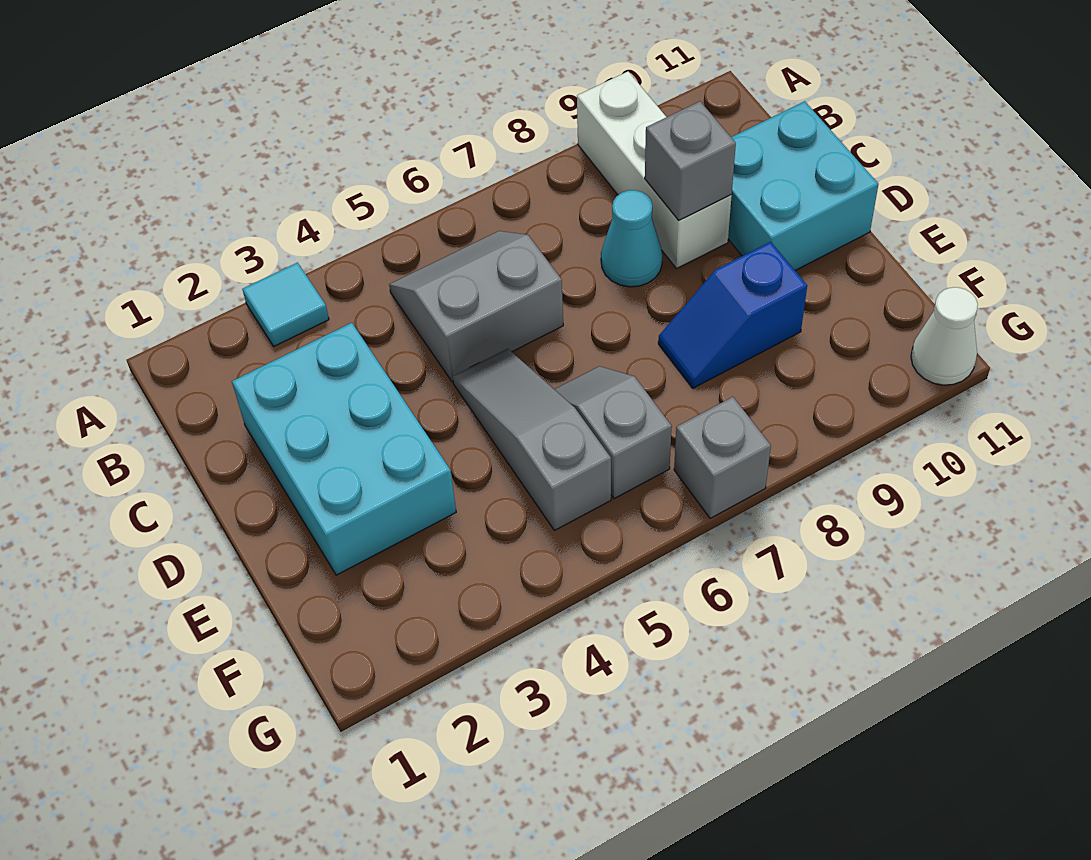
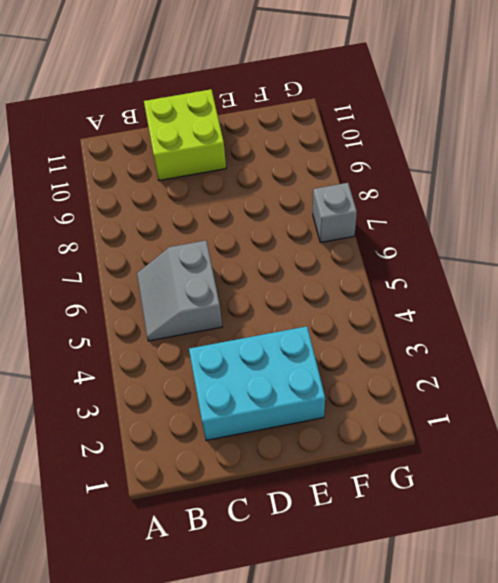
lime brick C10:D11 level 1 -> cyan brick C10:D11 level 1
none -> cyan tile A3 level 1
none -> white brick A9:C9 level 1
none -> cyan cone C8 level 1

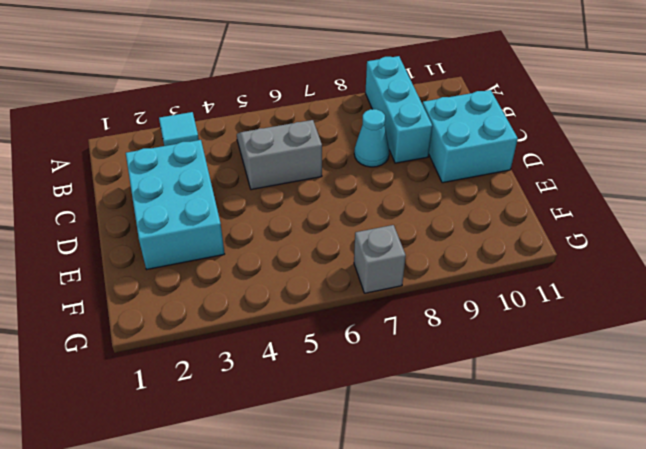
cyan brick A9:C9 level 1 -> white brick A9:C9 level 1
none -> grey slope D5:F5 level 1 top F
none -> grey slope E6:F6 level 1 top F
none -> blue slope E8:E9 level 1 top 9

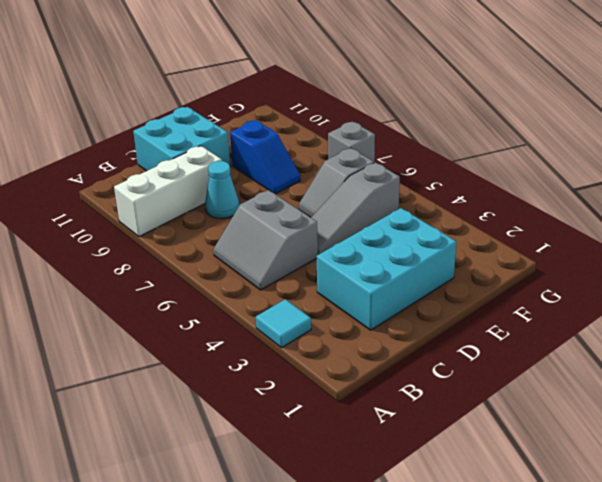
none -> white cone G11 level 1
none -> grey brick C9 level 2

